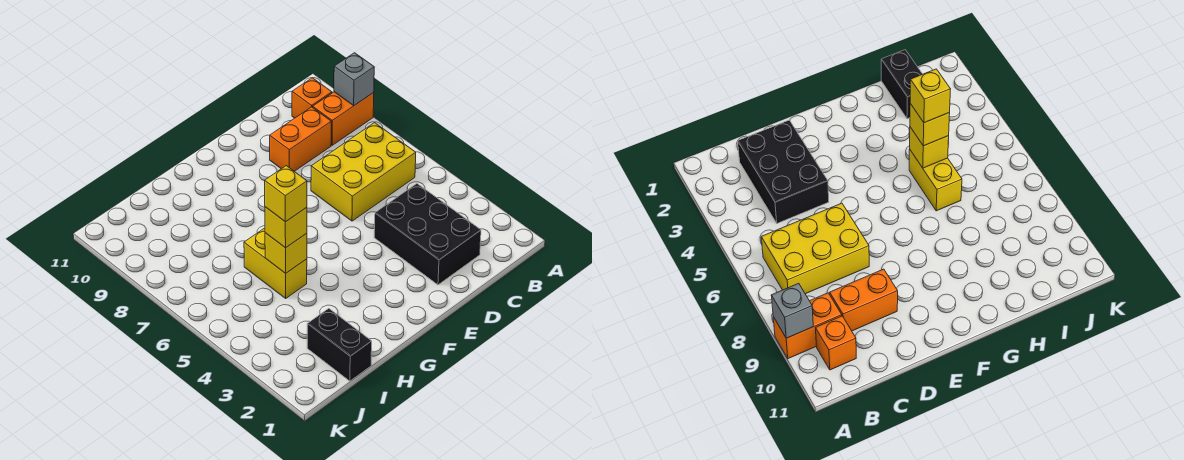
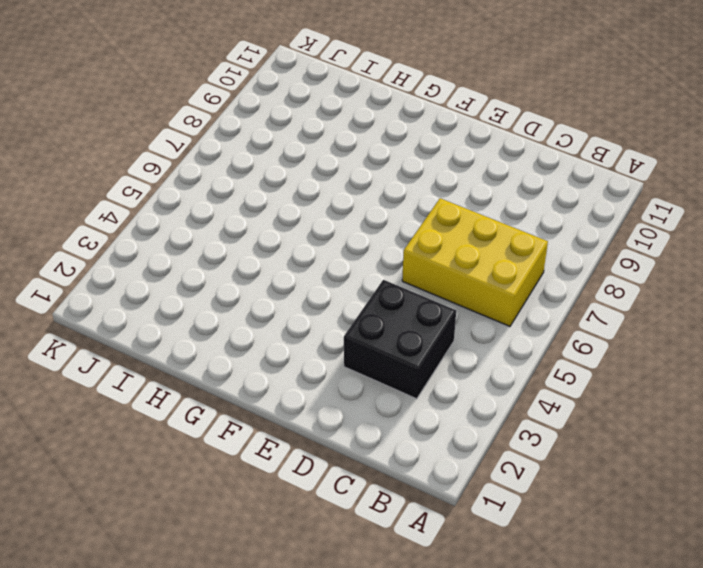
black brick C3:D4 level 1 -> black brick C2:D4 level 1
none -> orange brick A9:B9 level 1
none -> orange brick B10 level 1

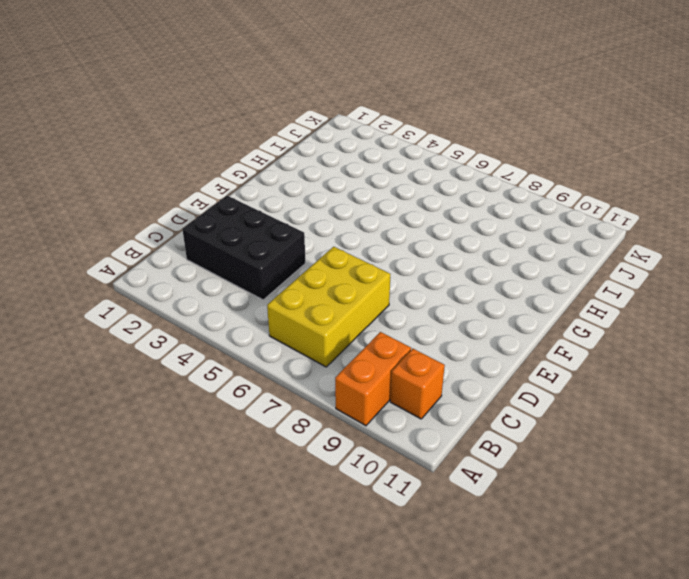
none -> orange brick C9:D9 level 1
none -> yellow brick H5:H6 level 1

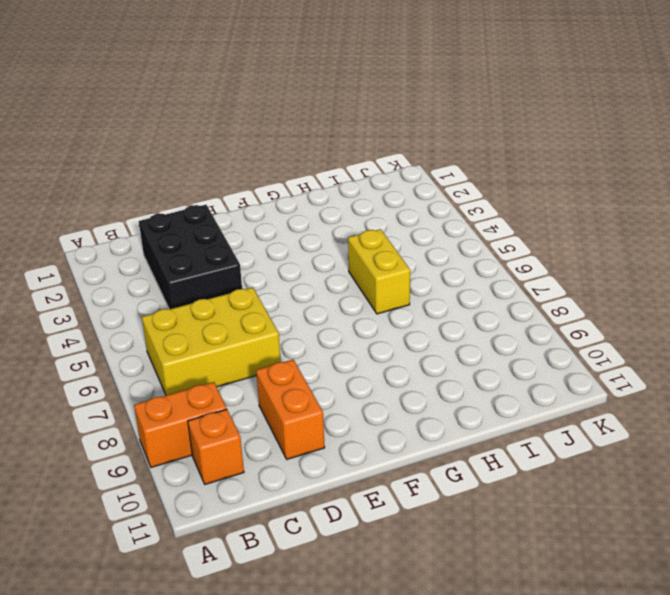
orange brick D9:D10 level 1 -> orange brick C9:D9 level 1
none -> black brick I1:I2 level 1
none -> grey brick A9 level 2

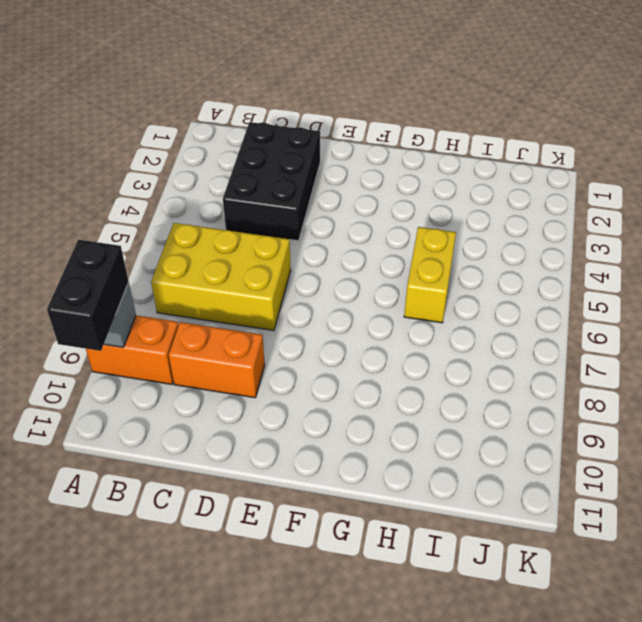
black brick A9:A10 level 3 -> black brick I1:I2 level 1
none -> orange brick B10 level 1
none -> yellow brick H5 level 2

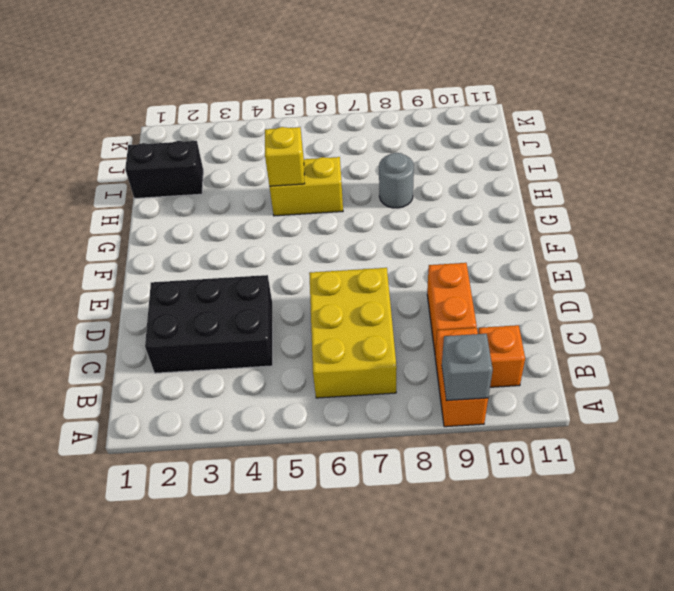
grey round brick H8 level 1 -> none
none -> yellow brick H5 level 3
none -> yellow brick H5 level 4

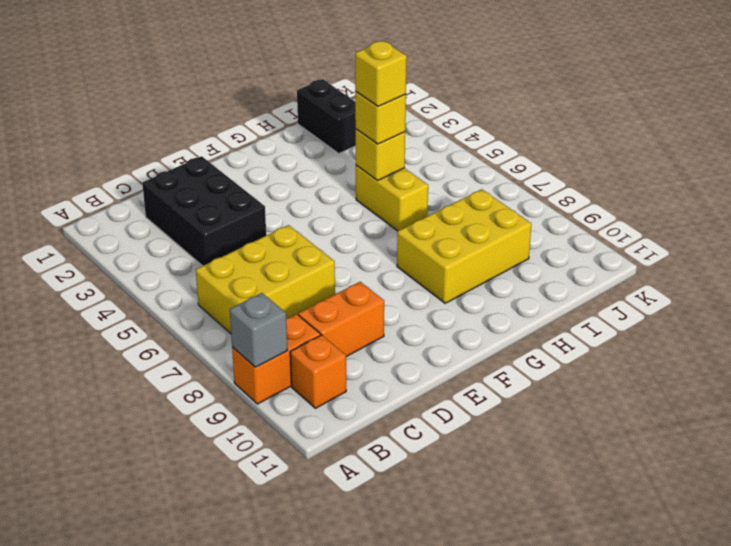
yellow brick G8:I9 level 1 -> none

